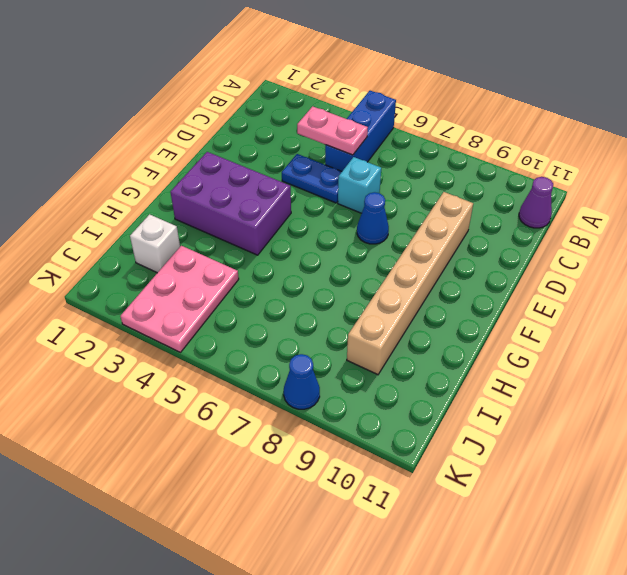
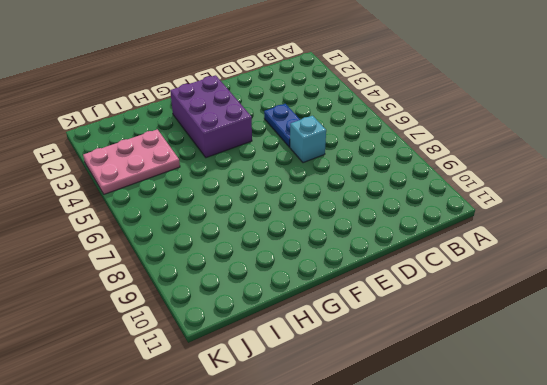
none -> blue brick A5:C5 level 1
none -> purple cone B11 level 1

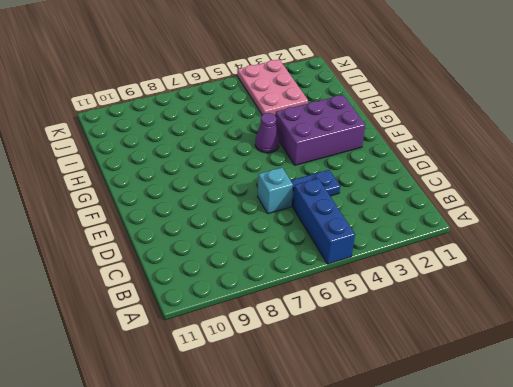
purple cone G5 level 1 -> purple cone B11 level 1
none -> tan brick D9:I9 level 1
none -> blue cone E7 level 1

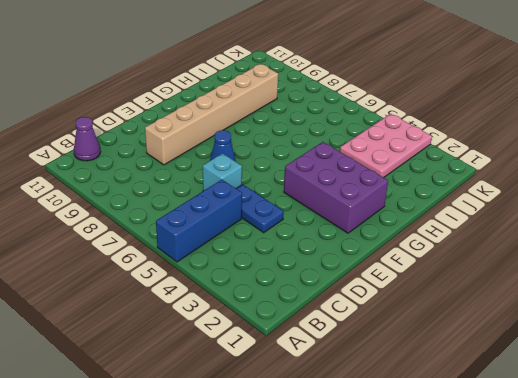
none -> white brick I2 level 1
none -> blue cone K8 level 1

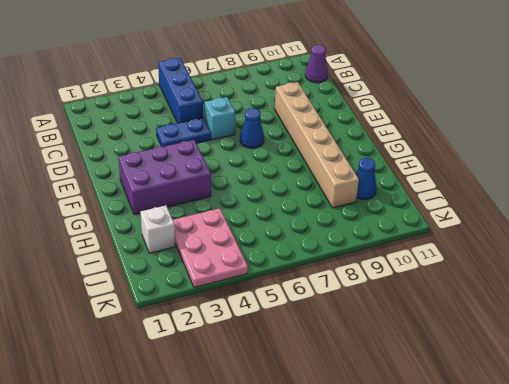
blue cone I10 level 1 -> blue cone K8 level 1
none -> pink plate C4:C5 level 2

